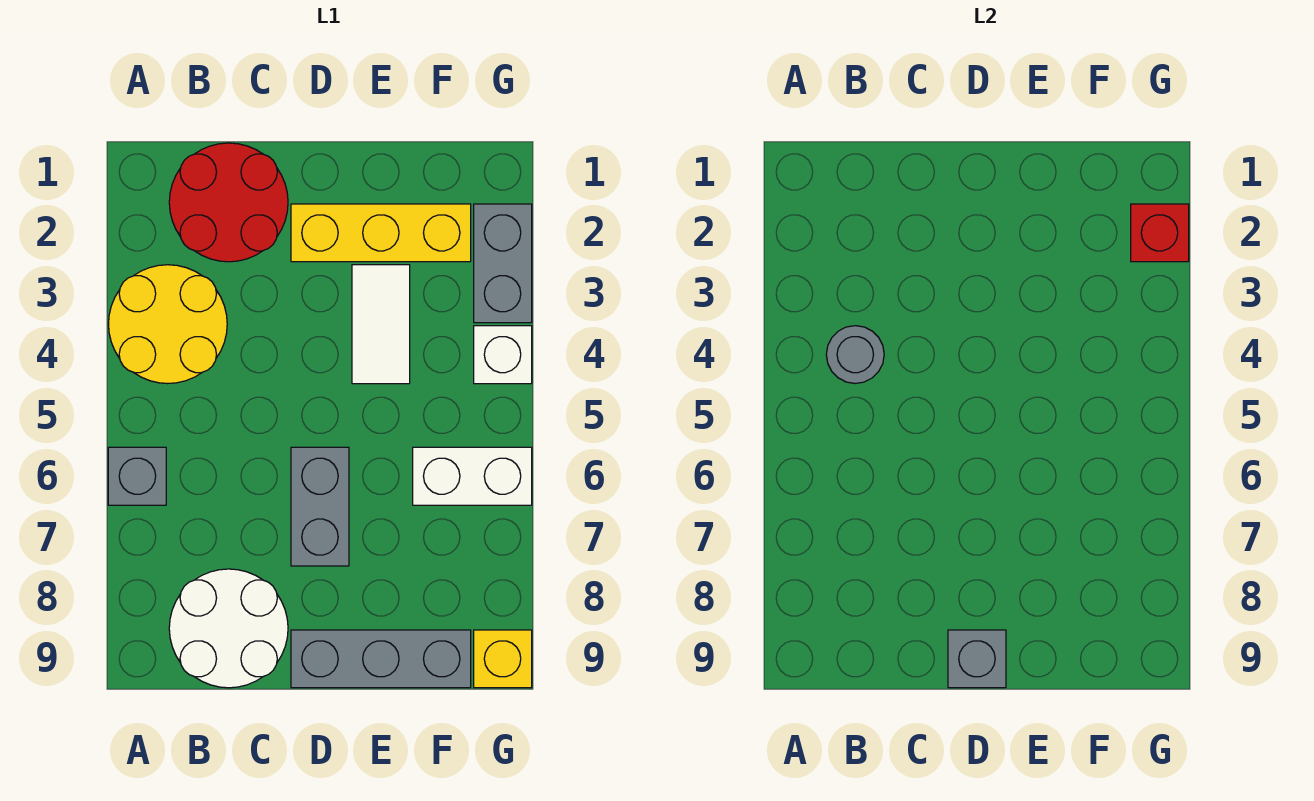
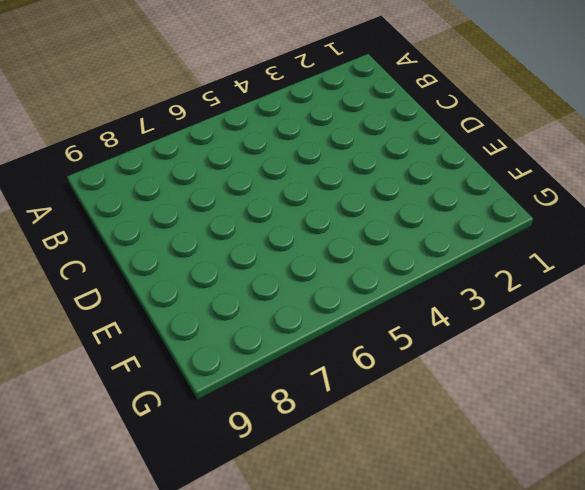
none -> yellow round brick A3:B4 level 1
none -> grey brick A6 level 1
none -> red round brick B1:C2 level 1

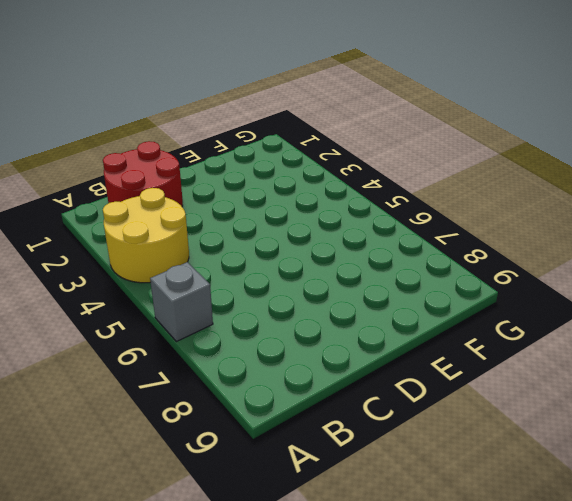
none -> white round brick B8:C9 level 1
none -> yellow brick D2:F2 level 1
none -> grey brick D6:D7 level 1

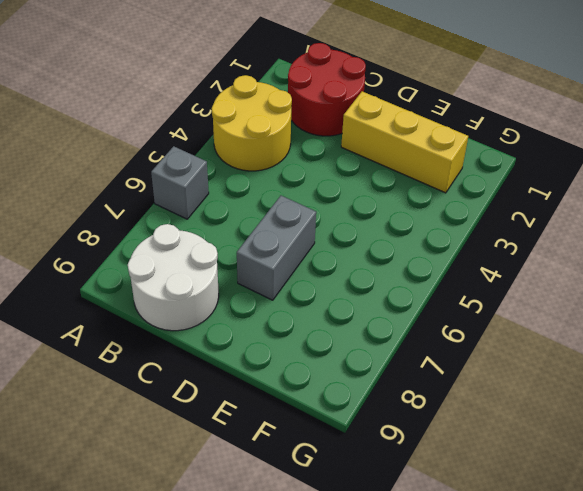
none -> grey brick D9:F9 level 1
none -> white tile E3:E4 level 1
none -> white brick F6:G6 level 1

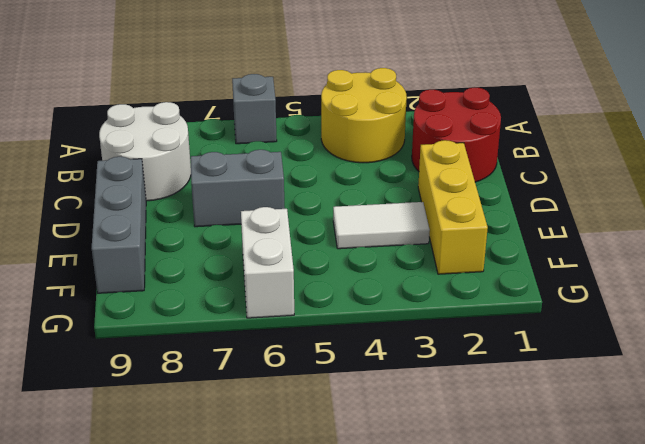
none -> grey brick G2:G3 level 1
none -> white brick G4 level 1
none -> yellow brick G9 level 1

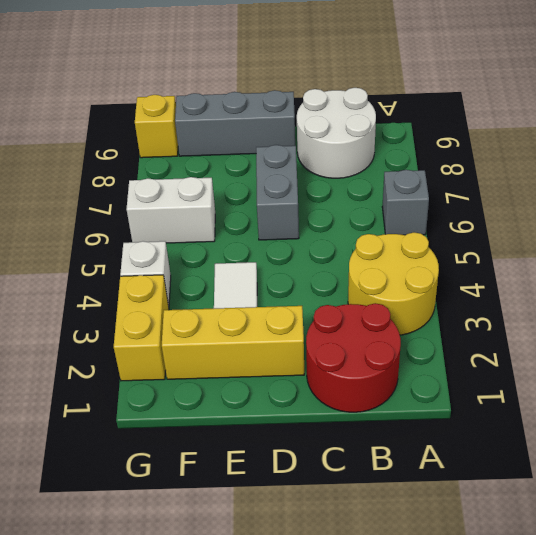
yellow brick G2:G3 level 1 -> grey brick G2:G3 level 1
none -> grey round brick B4 level 2
none -> grey brick D9 level 2
none -> red brick G2 level 2

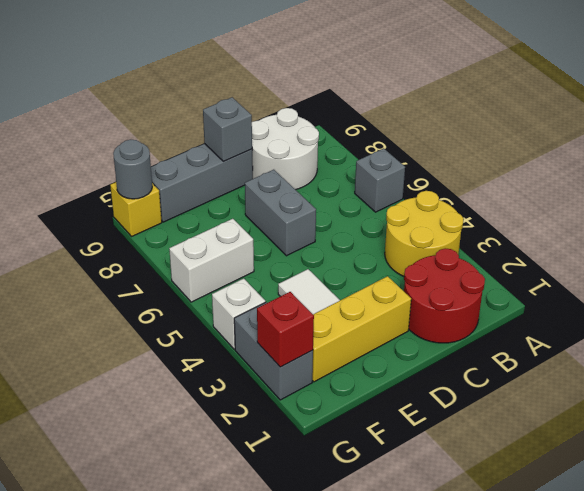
grey round brick G9 level 2 -> grey round brick B4 level 2

